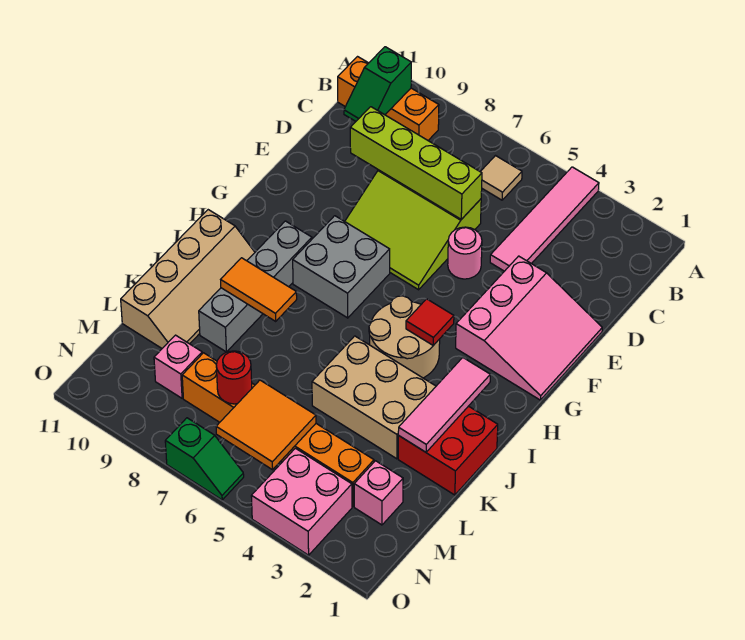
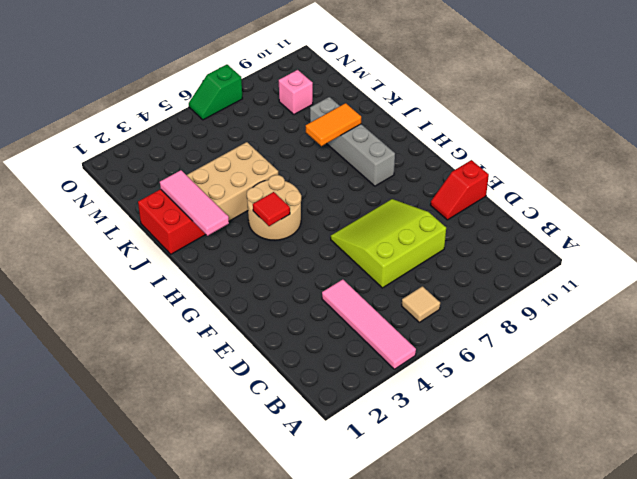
red slope E10:E11 level 1 top 11 -> none
none -> orange brick B9:B11 level 1
none -> pink slope E1:G3 level 1 top 3
none -> pink round brick E5 level 1

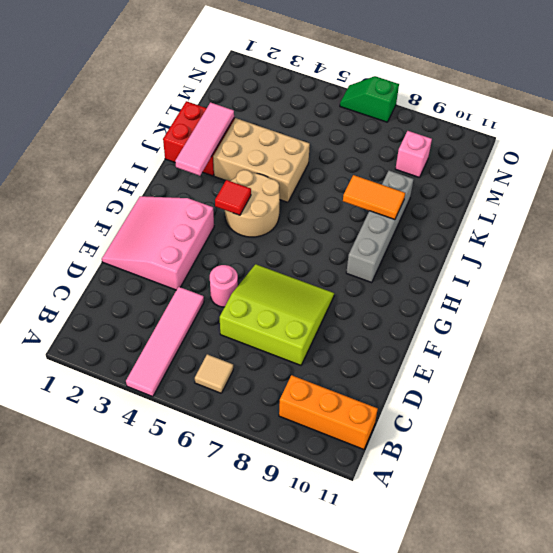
none -> grey brick G7:H8 level 1
none -> tan slope I10:L11 level 1 top 11
none -> pink brick M2 level 1

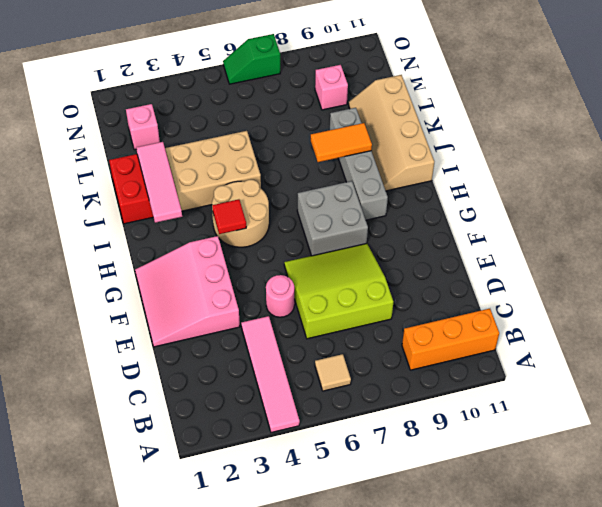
none -> orange brick M3:M8 level 1
none -> pink brick N3:O4 level 1
none -> green slope B10:C10 level 2 top B

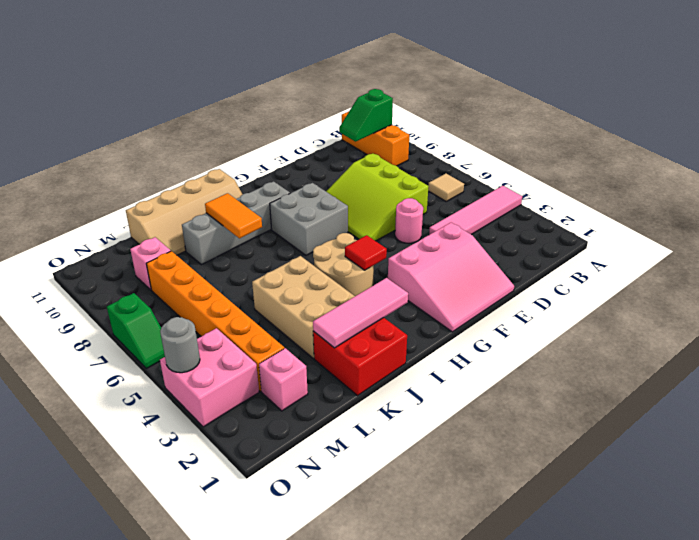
grey round brick O4 level 2 -> none
none -> lime brick D6:D9 level 2
none -> orange tile M5:N6 level 2
none -> red round brick M7 level 2

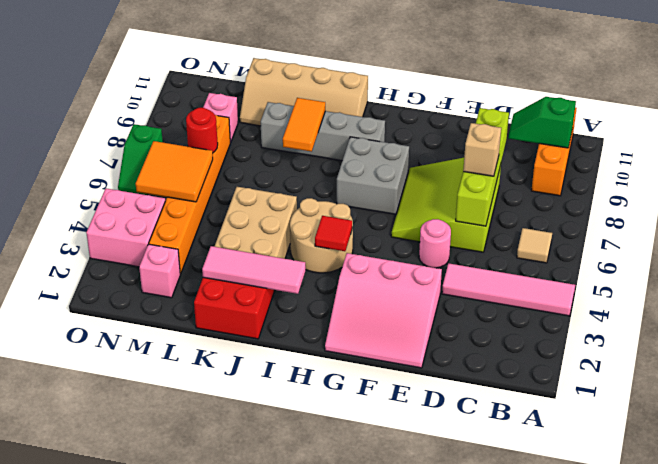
tan brick D7 level 3 -> none

